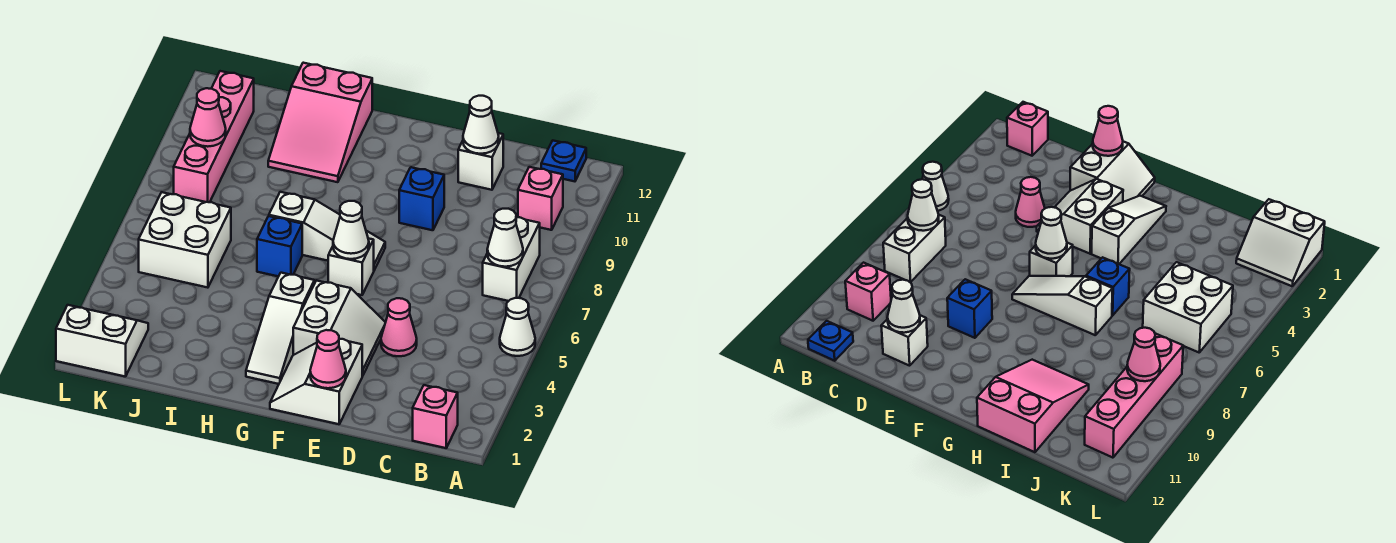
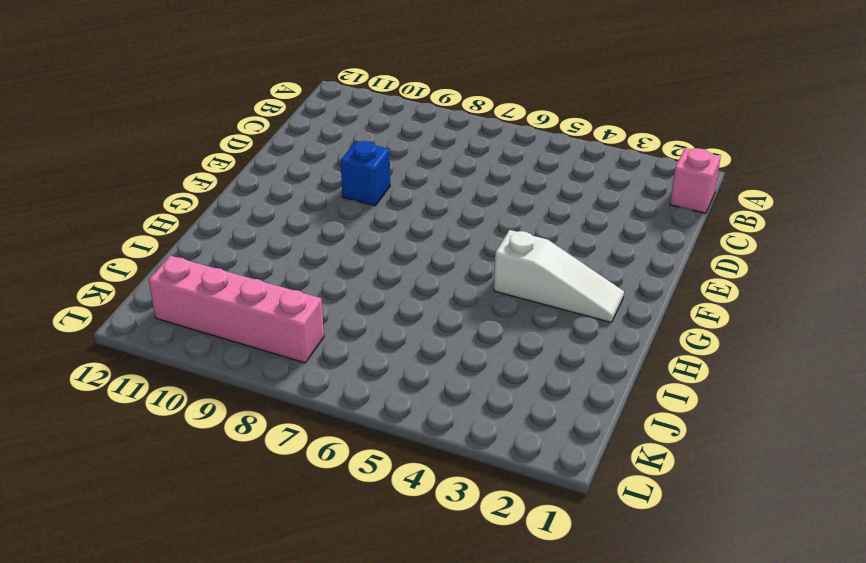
none -> white cone A5 level 1
none -> white brick B7:B8 level 1
none -> pink brick B10 level 1

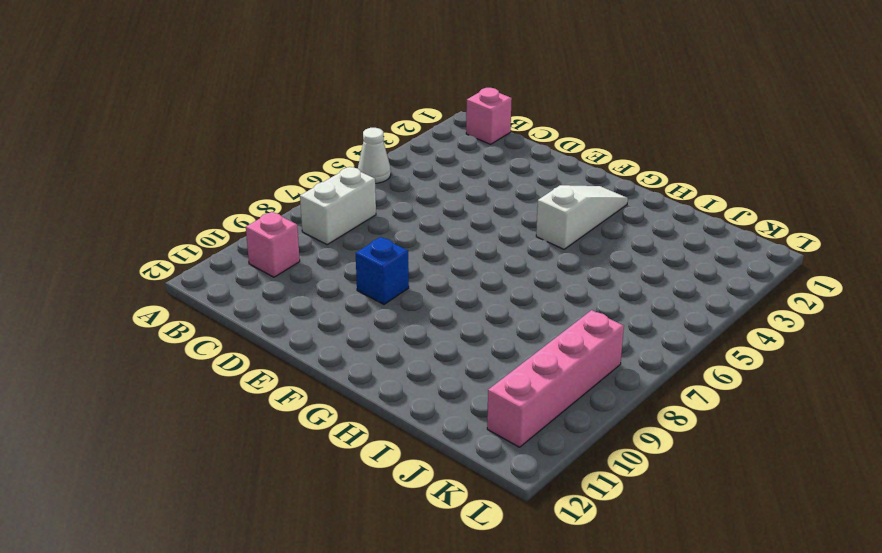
none -> blue plate B12 level 1
none -> pink cone D4 level 1
none -> white brick D11 level 1

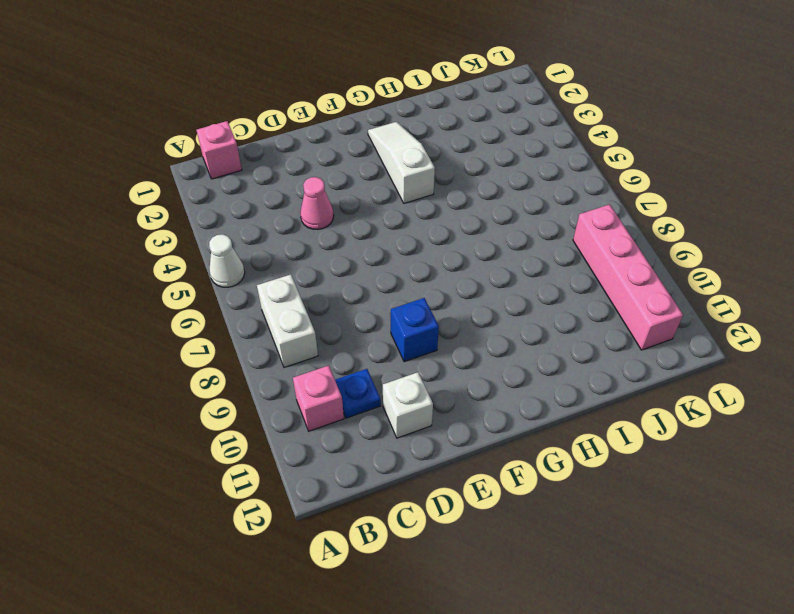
blue plate C10 level 1 -> blue plate B12 level 1
none -> white slope E1:F2 level 1 top E
none -> white slope E3:F4 level 1 top F
none -> white brick F6 level 1

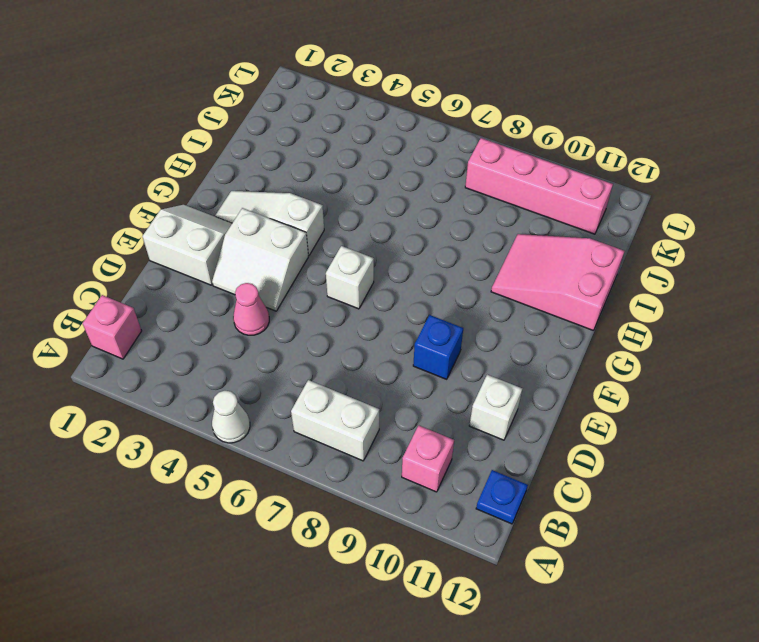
none -> white slope F7:H7 level 1 top H
none -> blue brick H6 level 1
none -> white brick J5:K6 level 1

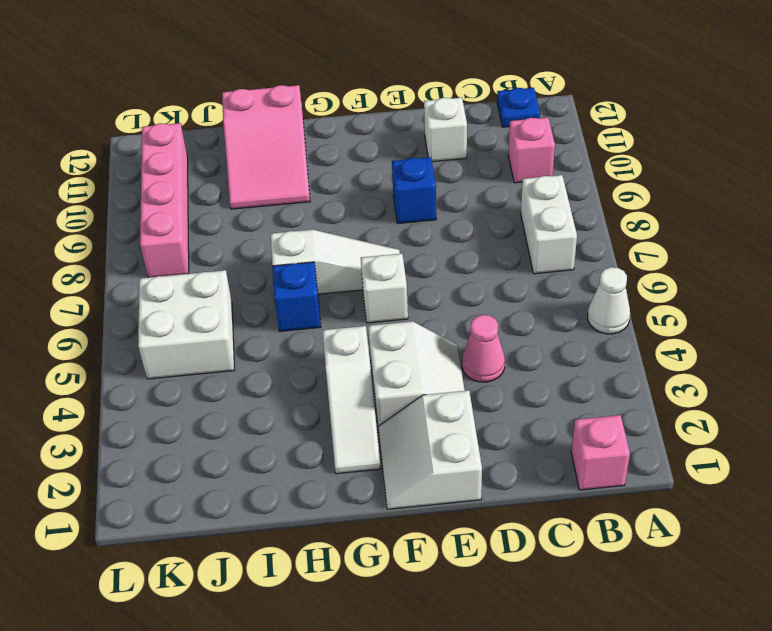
none -> white slope K1:L2 level 1 top 1
none -> white cone B7 level 2
none -> white cone D11 level 2

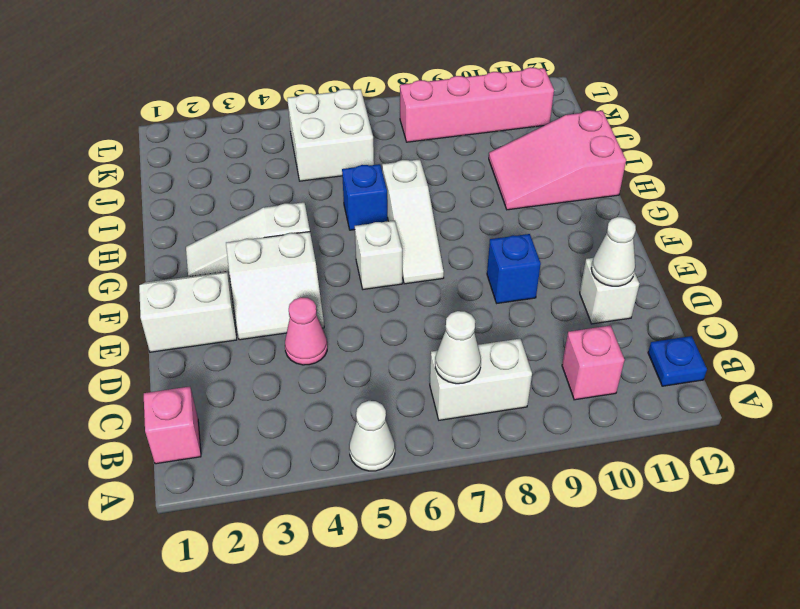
none -> white slope K1:L2 level 1 top 1
none -> pink cone E1 level 2
none -> white cone F6 level 2

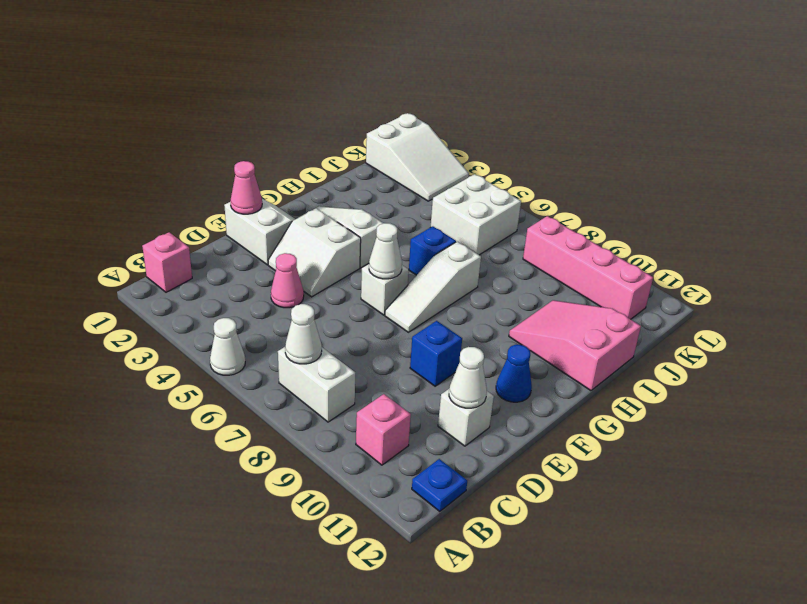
blue cone F11 level 1 -> none
white slope K1:L3 level 1 top 1 -> white slope K1:L2 level 1 top 1
none -> pink cone K9 level 2

